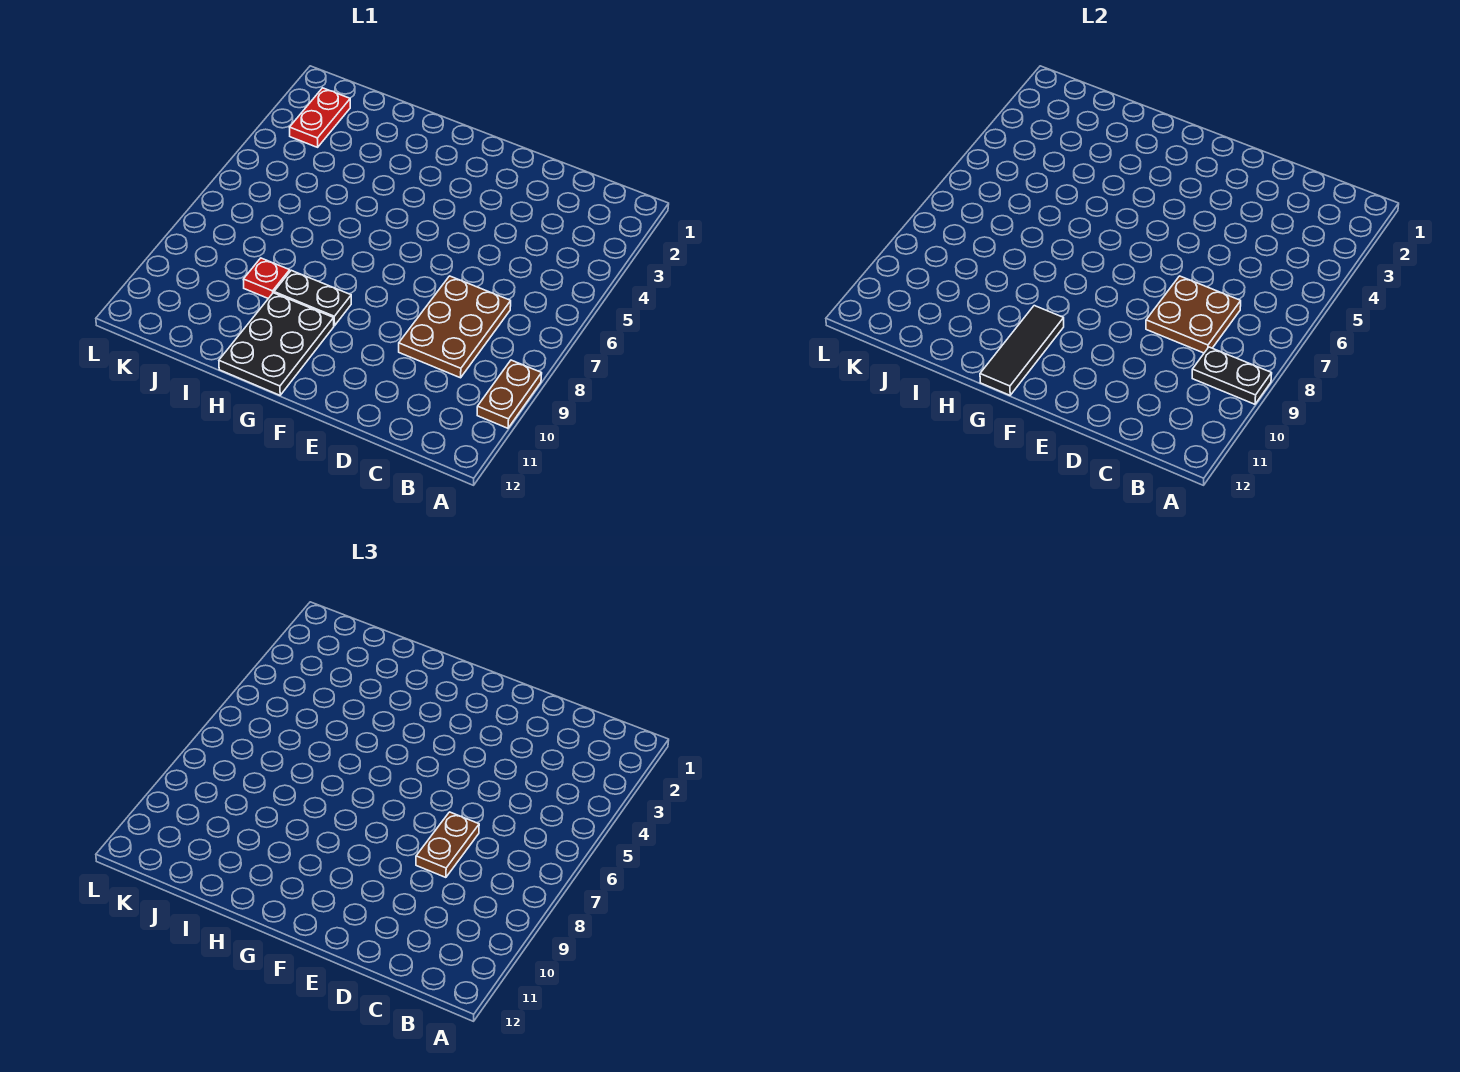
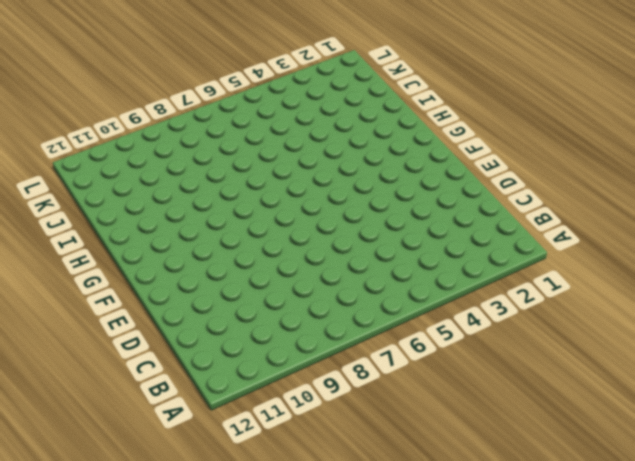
none -> brown plate A9:A10 level 1
none -> brown plate C7:D9 level 1

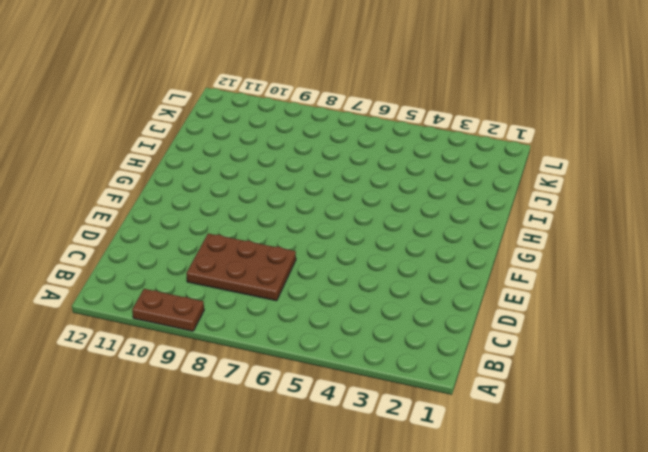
none -> black plate G9:H9 level 1
none -> black plate G10:H12 level 1

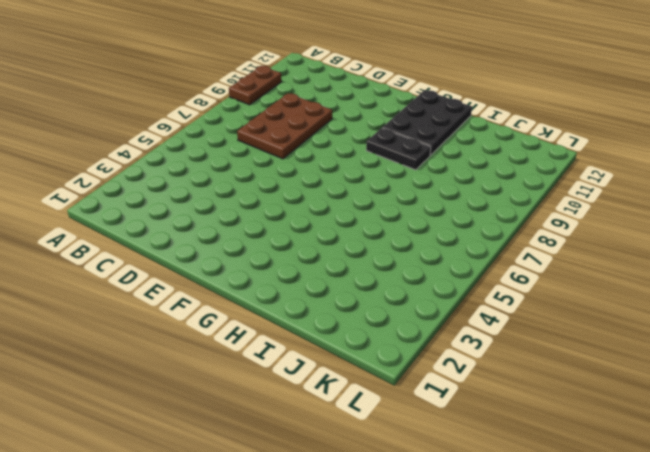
none -> red plate I9 level 1
none -> red plate K2:K3 level 1

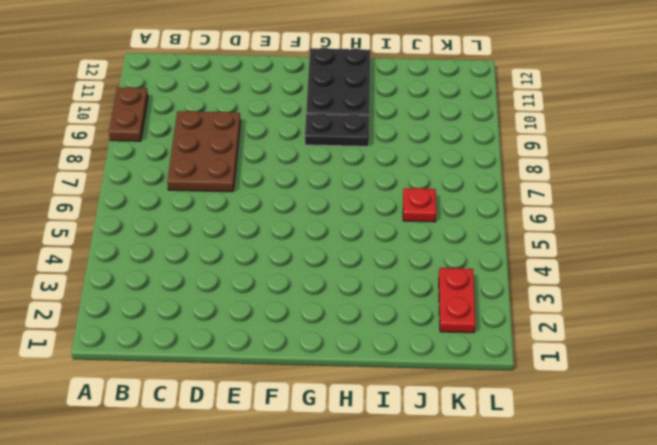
red plate J6 level 1 -> red plate I9 level 1
none -> black plate A9:B9 level 2
none -> brown plate C7:D8 level 2

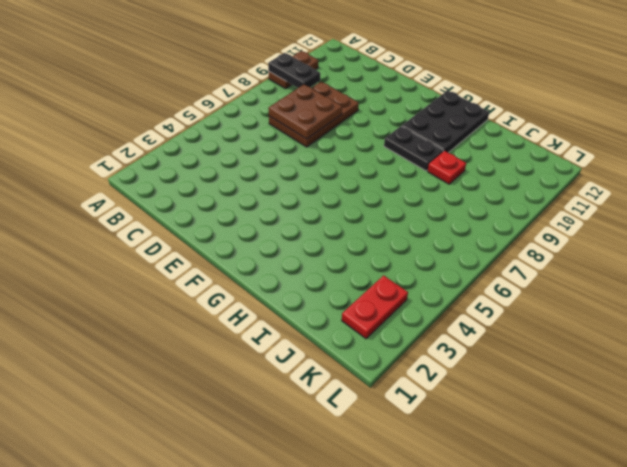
none -> black tile G10:G12 level 2
none -> brown plate D7:D8 level 3

